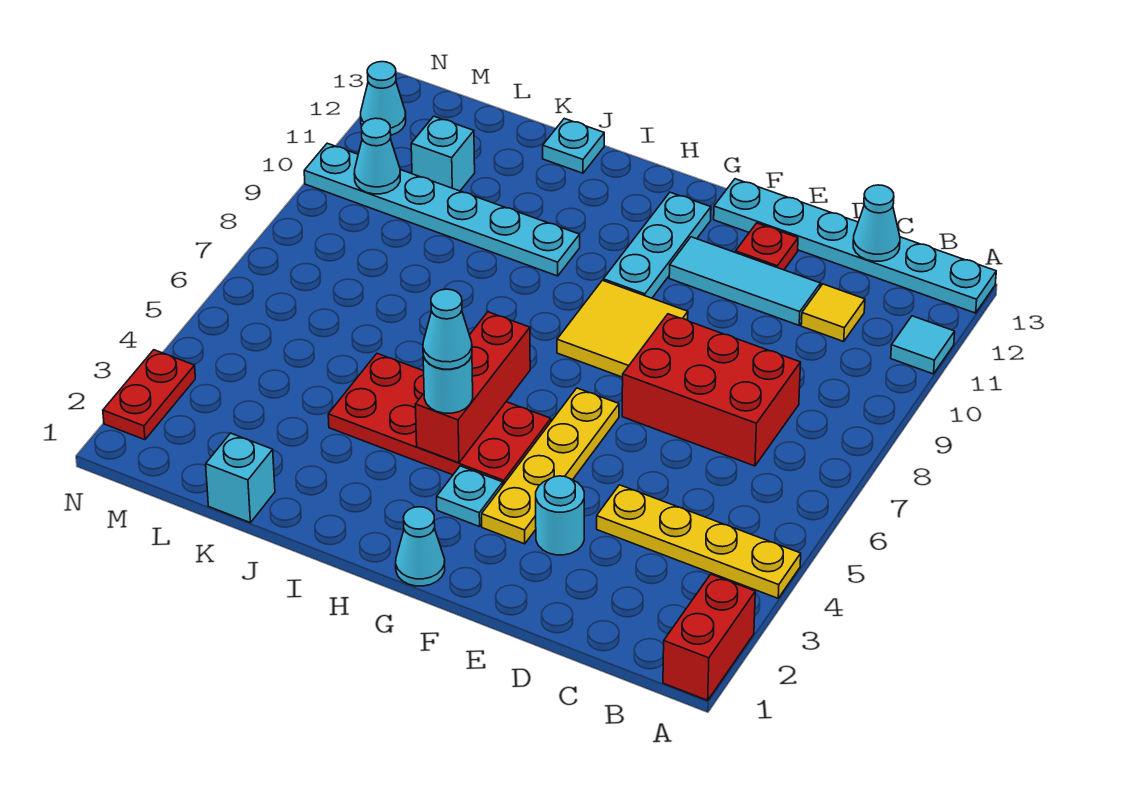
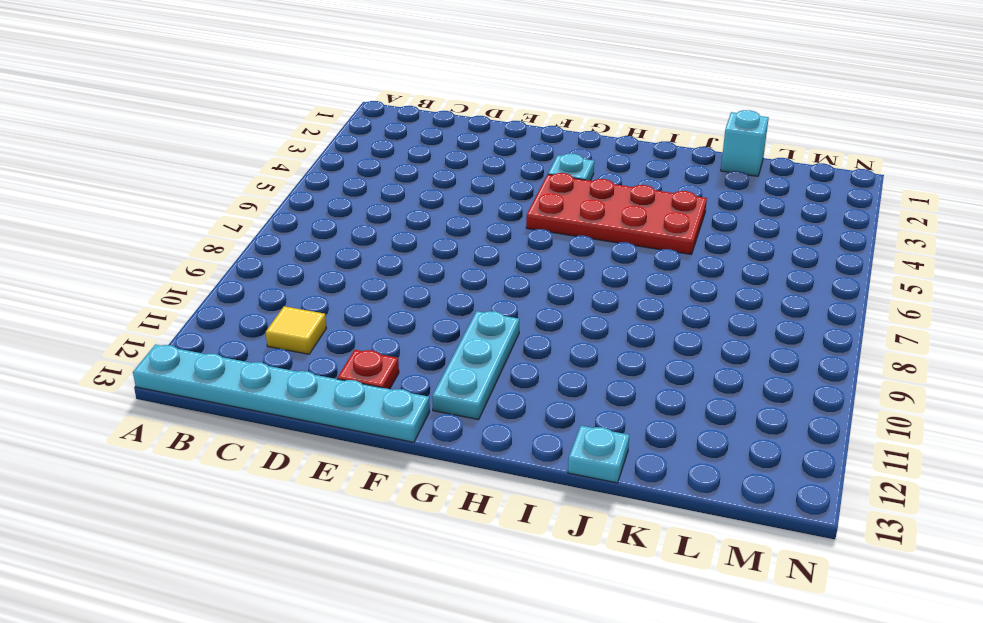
none -> red brick A1:A2 level 1
none -> yellow plate A4:D4 level 1
none -> cyan tile A11 level 1

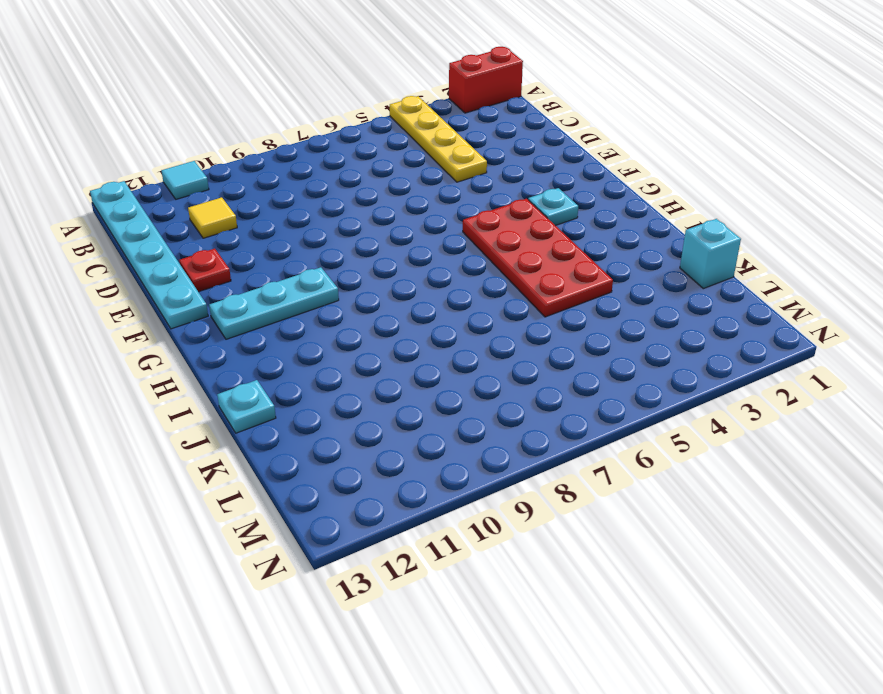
none -> red brick C7:E8 level 1
none -> cyan tile D11:F11 level 1
none -> cyan round brick E3 level 1

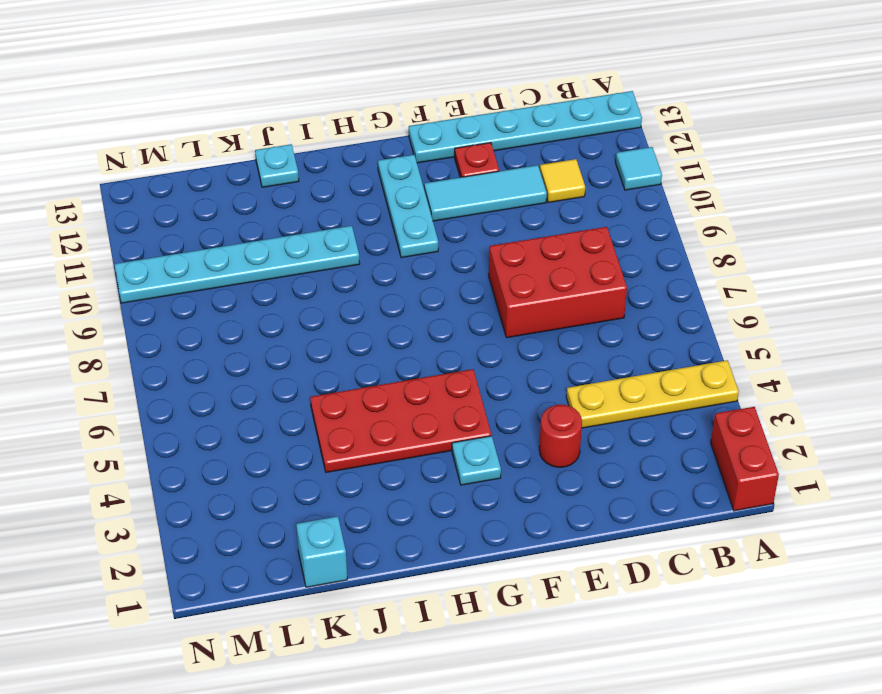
red round brick E3 level 1 -> cyan round brick E3 level 1
none -> yellow plate F3:F6 level 1
none -> yellow tile F8:G9 level 1
none -> cyan cone G1 level 1

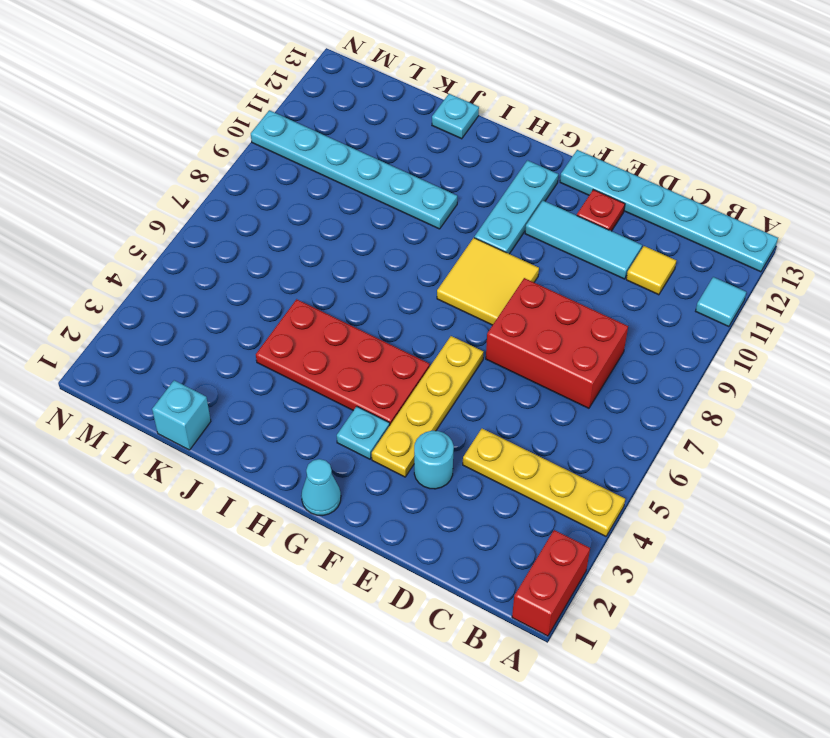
none -> cyan brick L11 level 1
none -> red plate N2:N3 level 1
none -> cyan cone N12 level 1

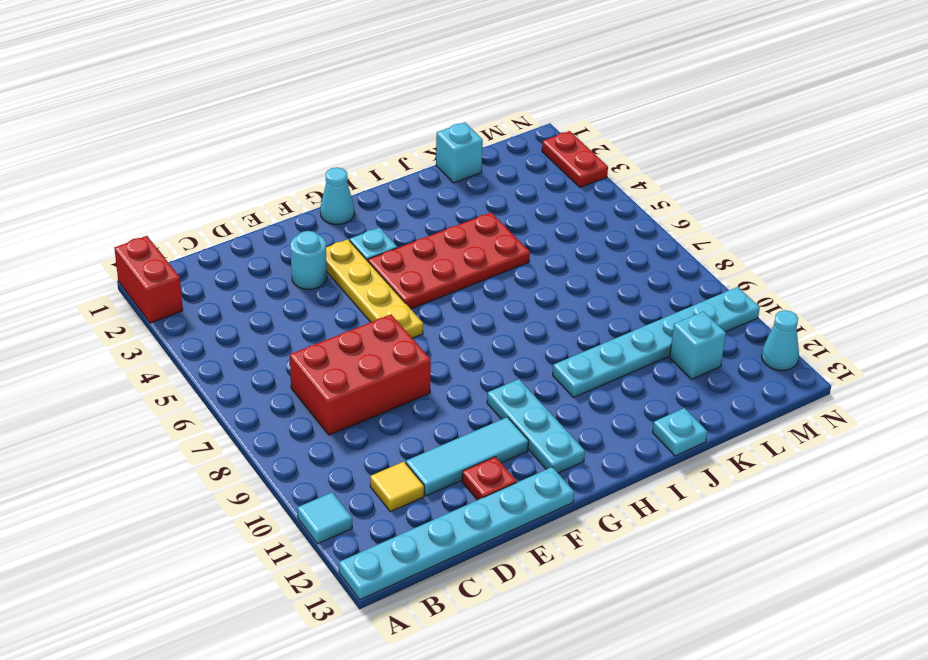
none -> yellow plate A4:D4 level 1
none -> yellow tile F8:G9 level 1
none -> cyan cone C13 level 2

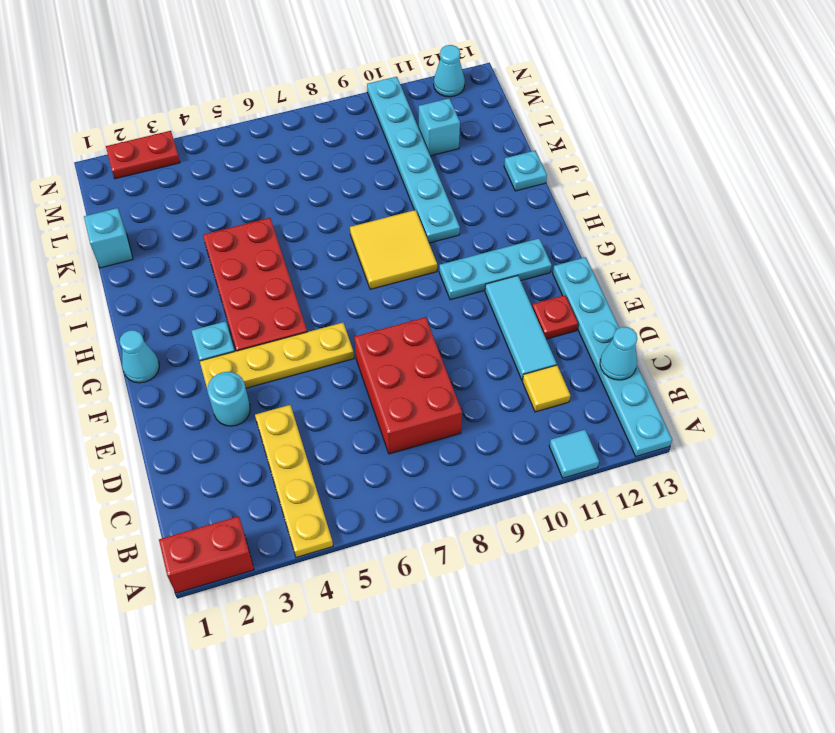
yellow tile H8:I9 level 1 -> yellow tile F8:G9 level 1
none -> red brick H4:H6 level 2
none -> cyan cone M10 level 2
none -> cyan round brick H4 level 3

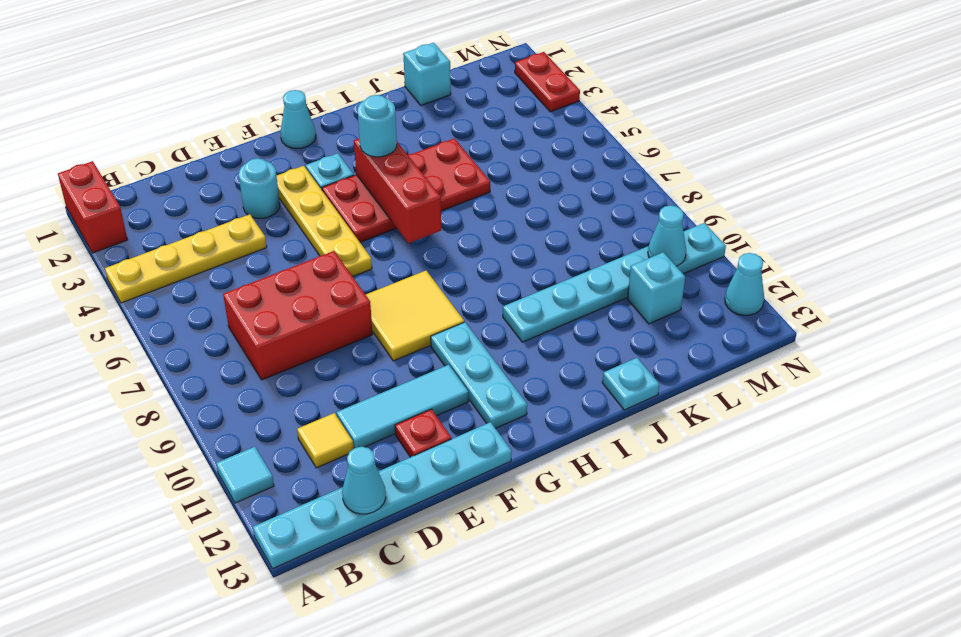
none -> cyan cone H4 level 4

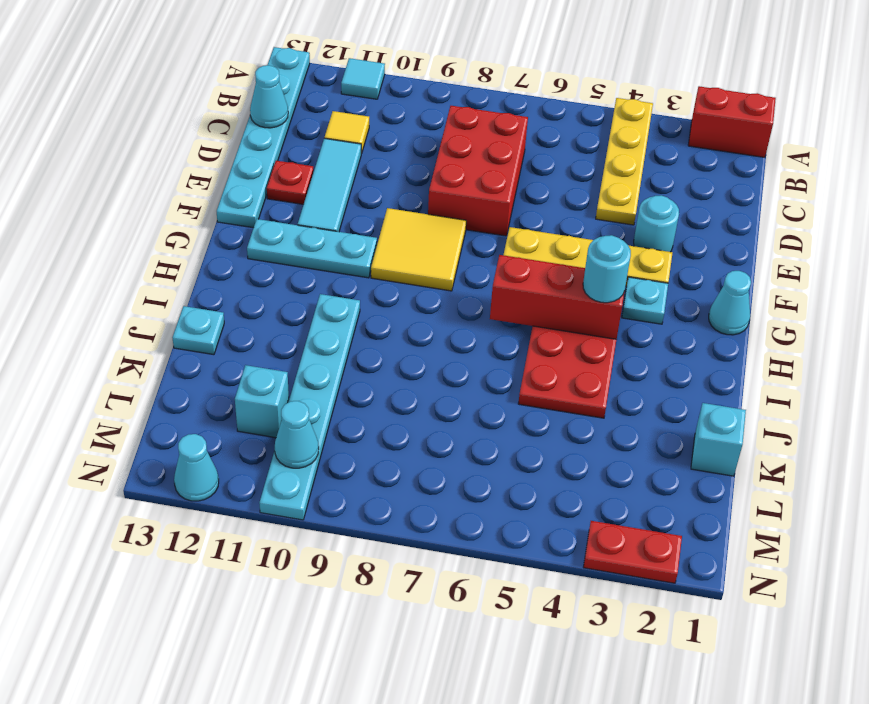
none -> cyan cone H4 level 4

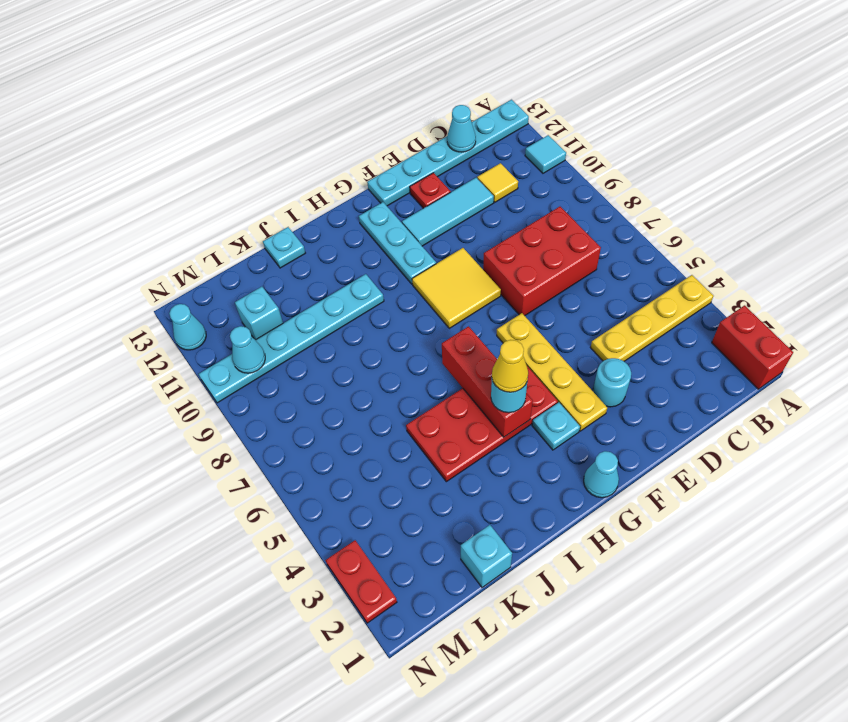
yellow cone H4 level 4 -> cyan cone H4 level 4

